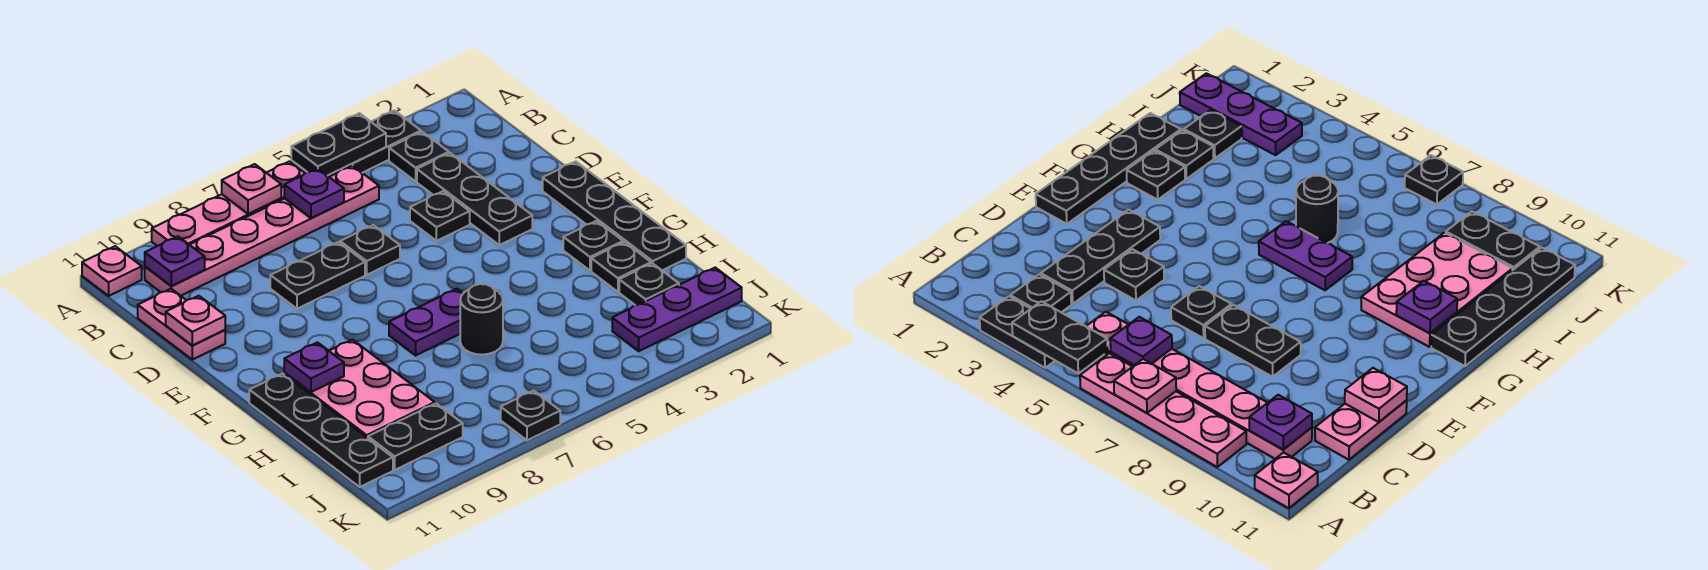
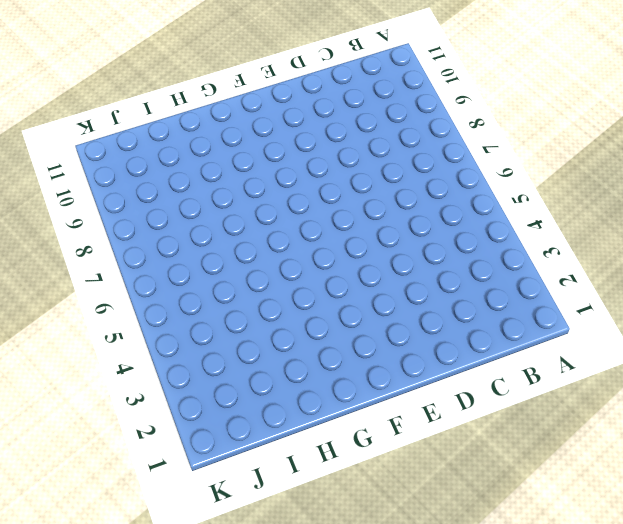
none -> black plate A3:A4 level 1
none -> pink plate A6:A9 level 1
none -> pink plate A11 level 1

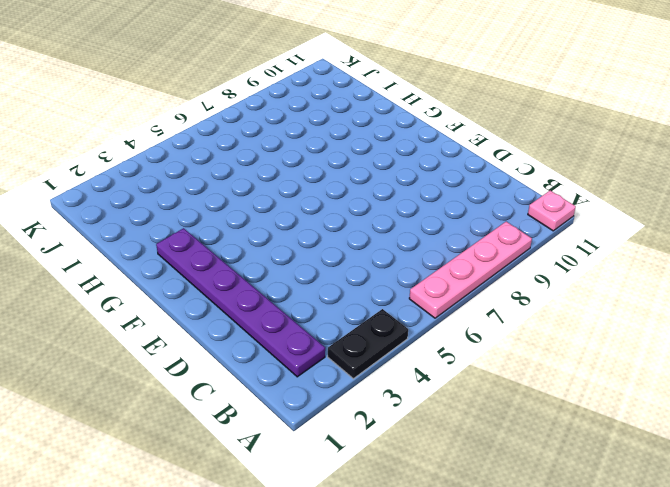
purple plate B2:G2 level 1 -> black plate G2 level 1
none -> black plate B3 level 1
none -> pink plate B5:B10 level 1
none -> black plate C3:E3 level 1

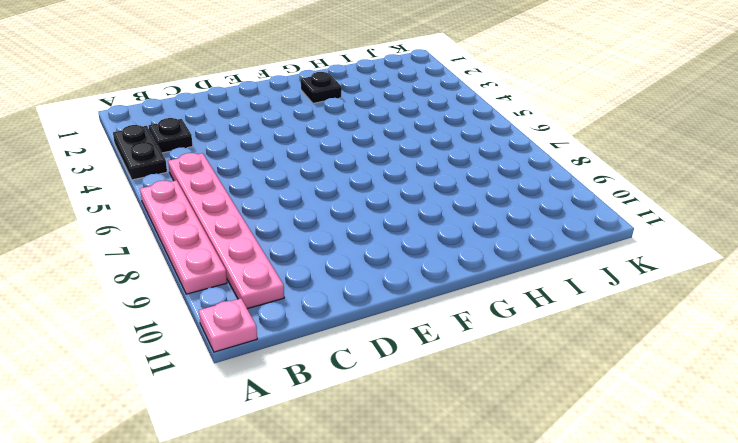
none -> black plate C3:E3 level 1
none -> pink plate C11:D11 level 1
none -> black plate D4 level 1

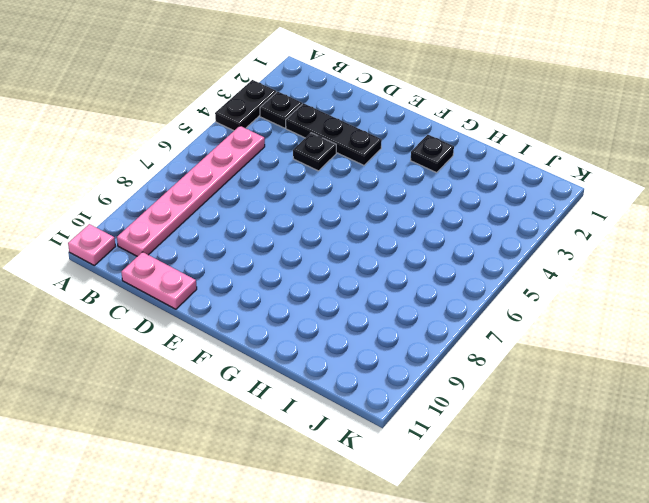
none -> pink plate A6:A9 level 1
none -> black plate D6 level 1
none -> black plate D7:D8 level 1

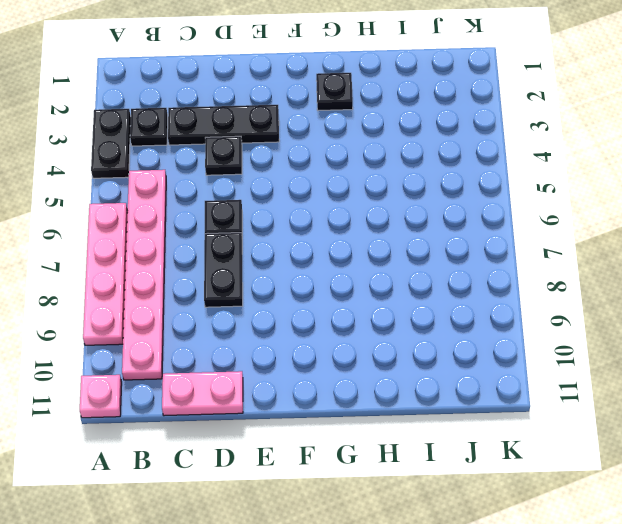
none -> black plate E1:H1 level 1
none -> purple plate G6:G7 level 1
none -> pink plate G9:I10 level 1

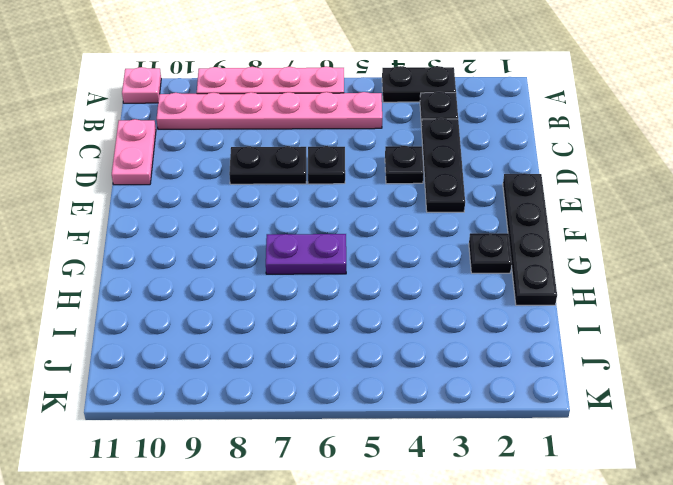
none -> pink plate G9:I10 level 1
none -> black plate G11:J11 level 1
none -> black plate H2 level 1

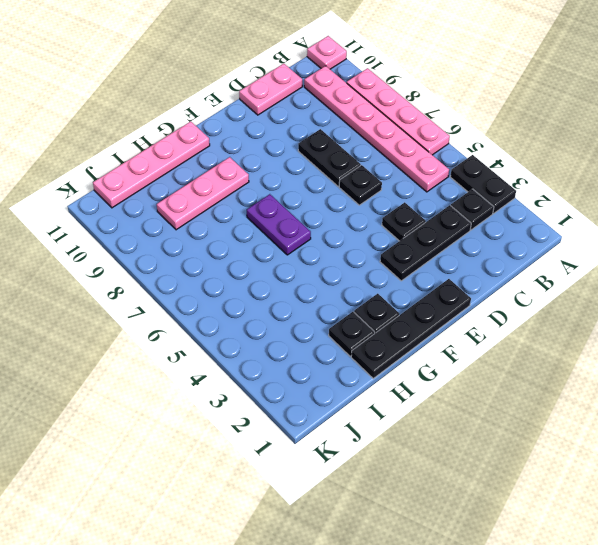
pink plate G9:I9 level 1 -> pink plate G9:I10 level 1
pink plate G11:J11 level 1 -> black plate G11:J11 level 1
none -> black round brick H6 level 1
none -> black plate I2 level 1
none -> purple plate J1:J3 level 1

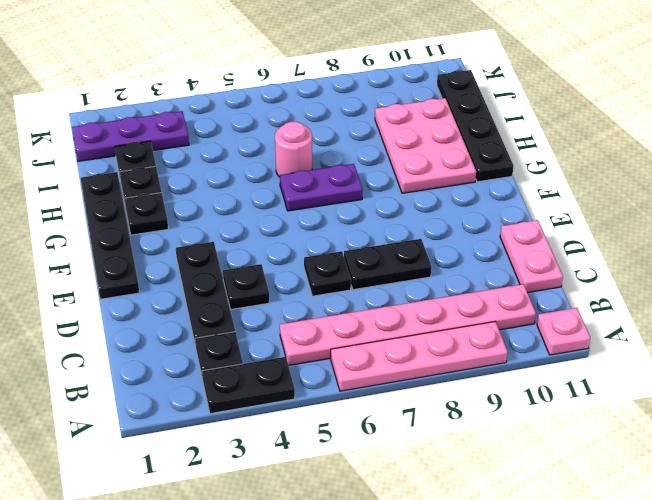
pink round brick H6 level 1 -> black round brick H6 level 1
none -> black plate J9:J10 level 1
none -> black plate K7 level 1
none -> black plate A4:A5 level 2

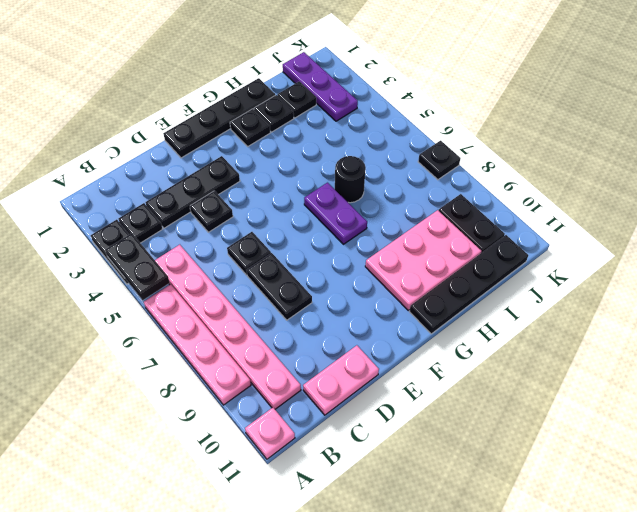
none -> pink plate A7 level 2
none -> purple plate B6 level 2
none -> purple plate B10 level 2

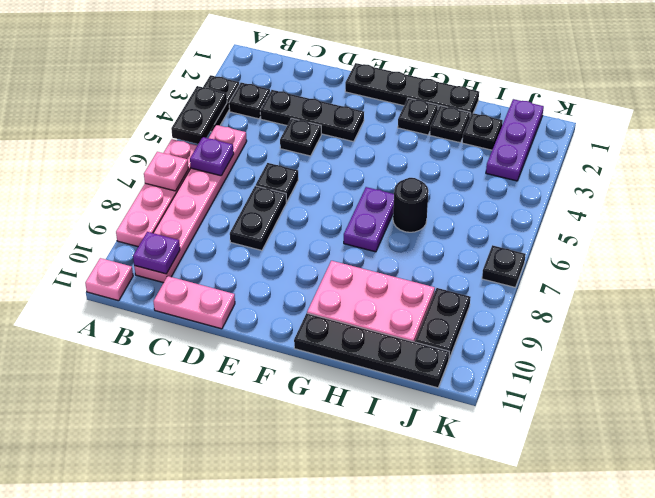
none -> pink plate D11 level 2
none -> purple plate G10 level 2

